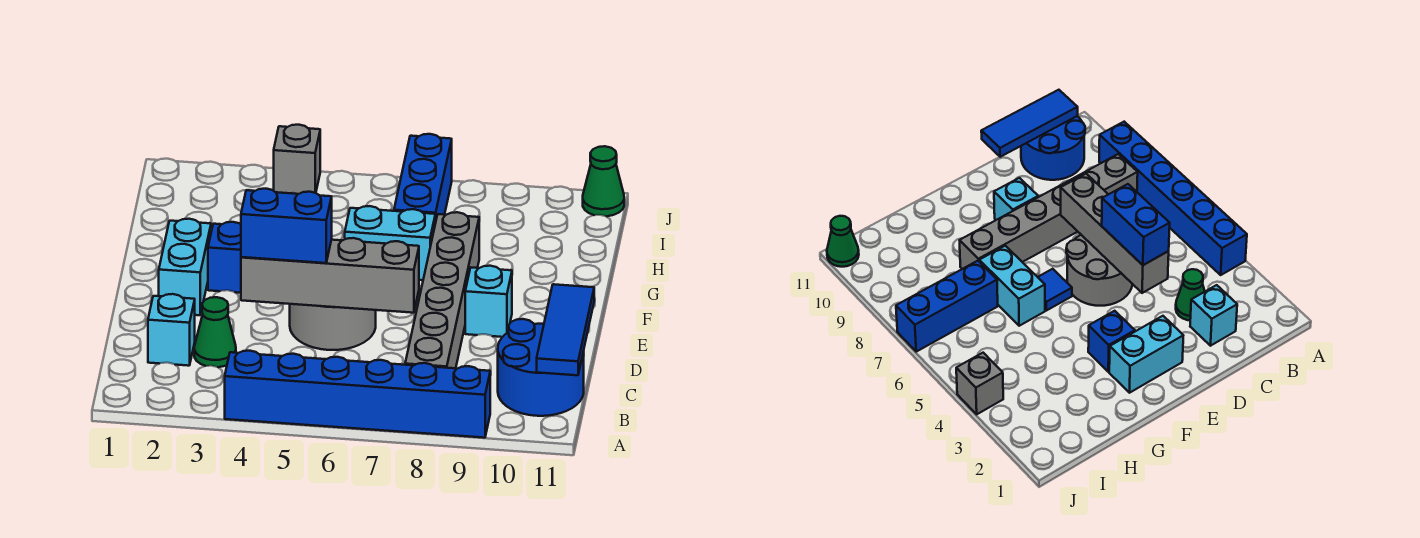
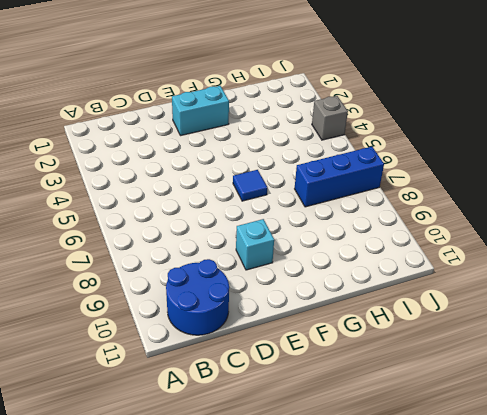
none -> blue brick A4:A9 level 1
none -> grey brick B8:G8 level 1
none -> cyan brick C2 level 1

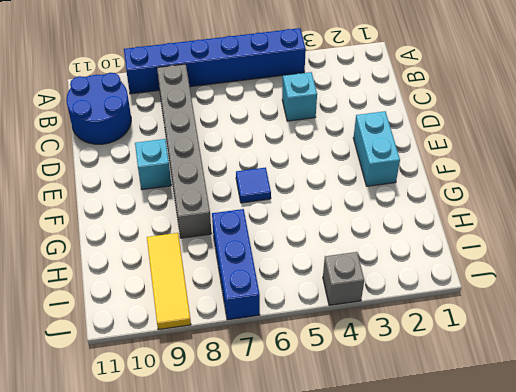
cyan brick C4 level 1 -> cyan brick C2 level 1
yellow tile H9:J9 level 1 -> none
none -> green cone C3 level 1
none -> grey round brick D5:E6 level 1
none -> blue brick F3 level 1

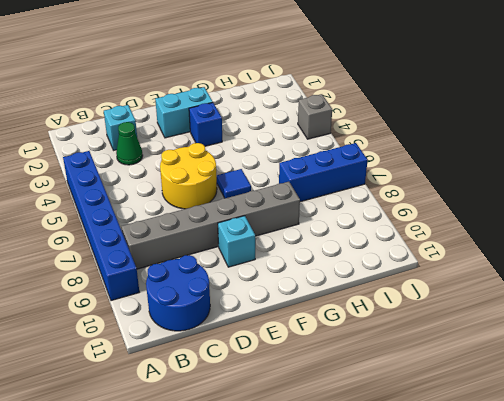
yellow round brick D5:E6 level 1 -> grey round brick D5:E6 level 1
none -> cyan brick G6:G7 level 1
none -> green cone J11 level 1
none -> blue tile B11:D11 level 2

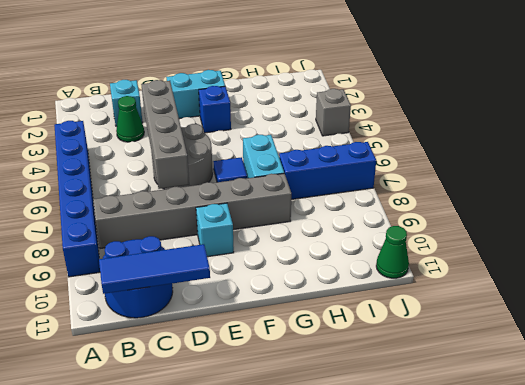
none -> blue brick D4:D5 level 3

